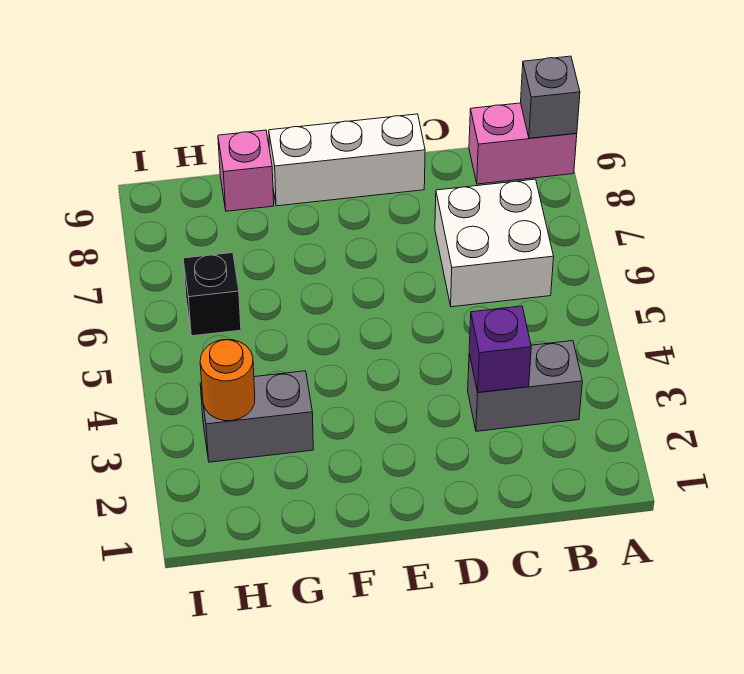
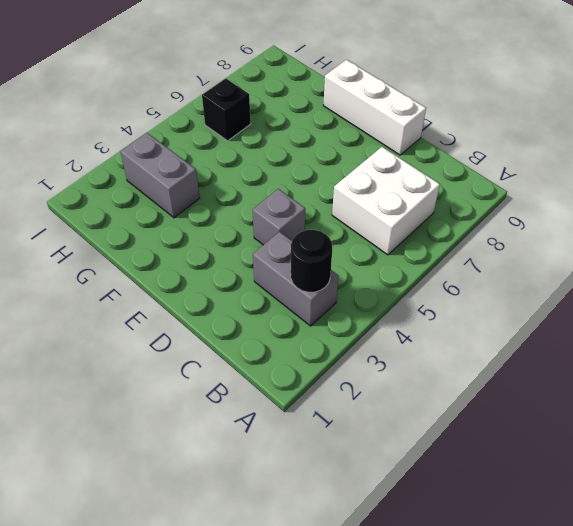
black round brick B3 level 2 -> none
grey brick D4 level 1 -> grey brick A9 level 2
none -> pink brick A9:B9 level 1
none -> pink brick G9 level 1

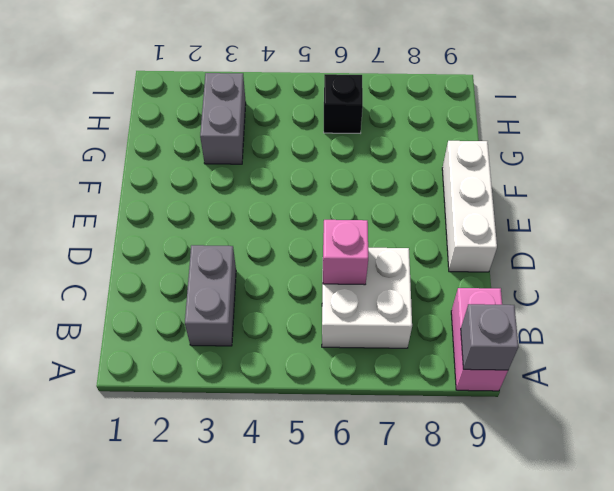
pink brick C6 level 2 -> pink brick G9 level 1
none -> purple brick C3 level 2
none -> orange round brick H3 level 2

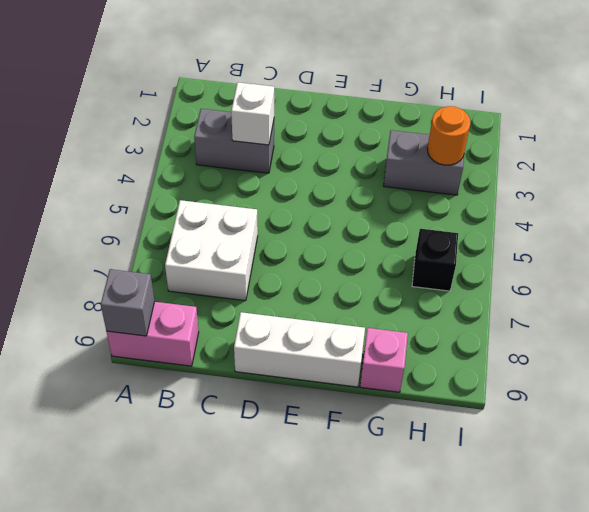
white brick C3 level 2 -> purple brick C3 level 2

